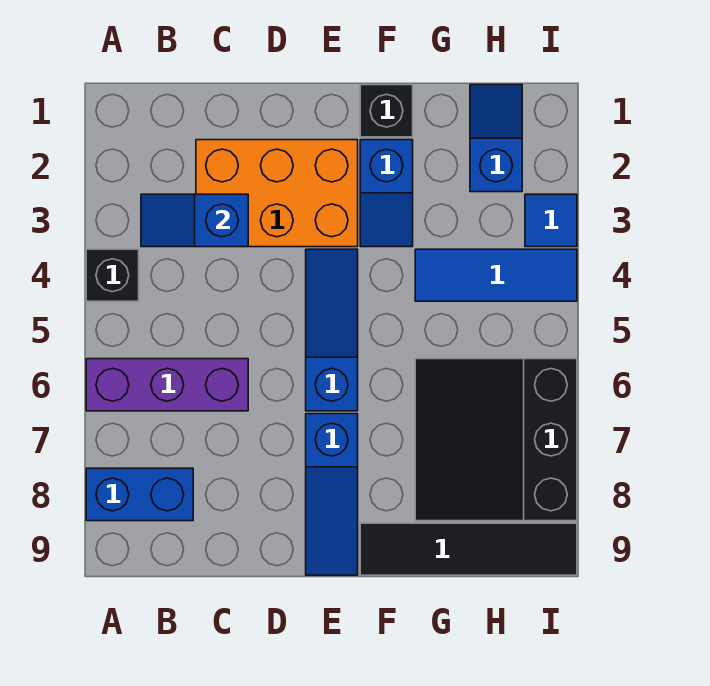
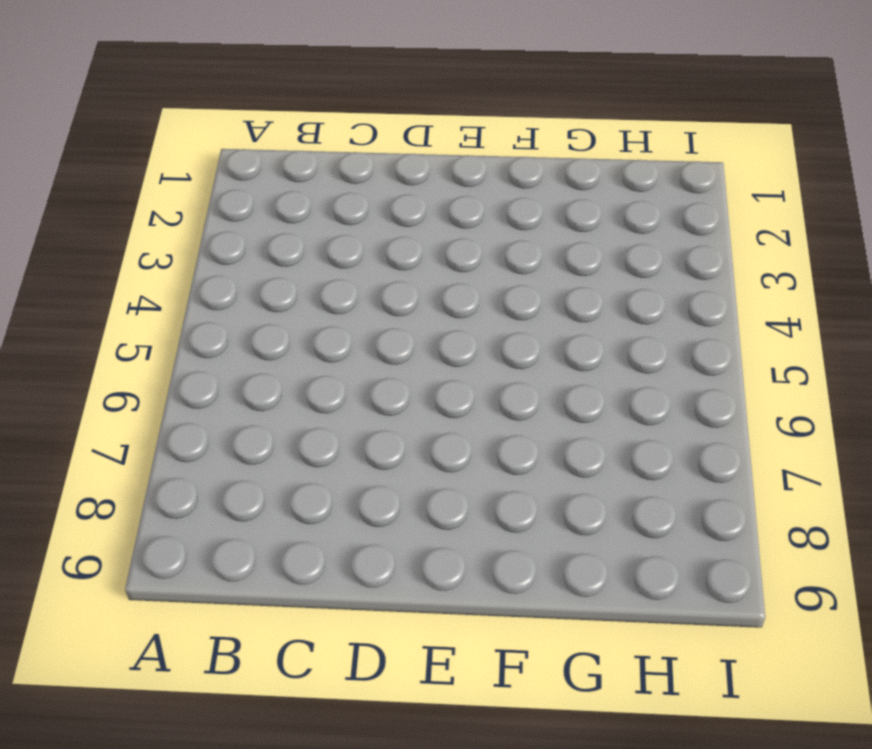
none -> black brick A4 level 1
none -> purple brick A6:C6 level 1
none -> blue brick A8:B8 level 1

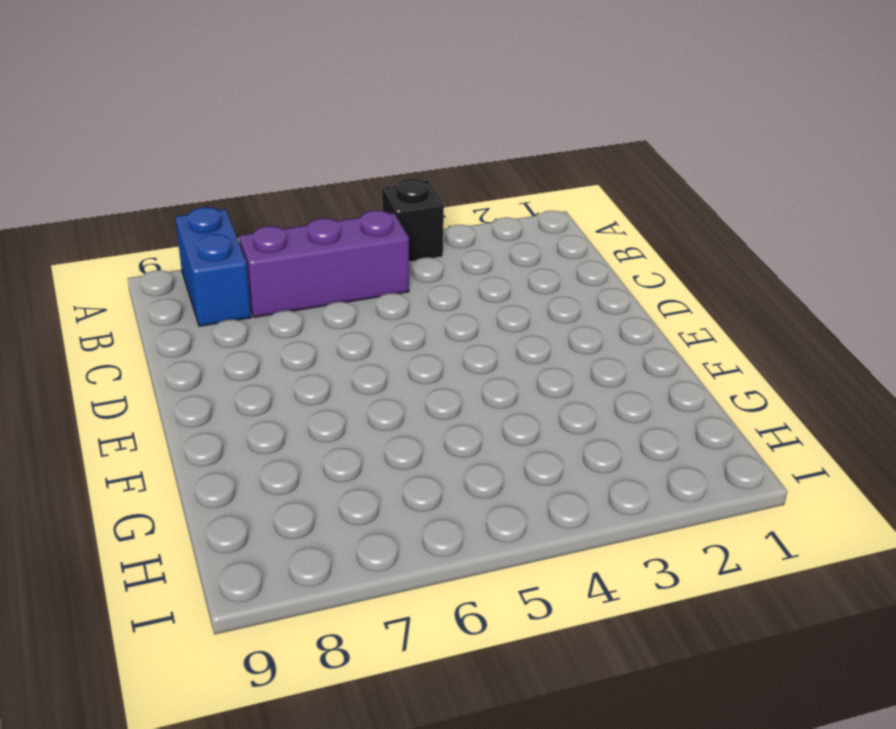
purple brick B5:B7 level 1 -> purple brick A6:C6 level 1
none -> orange brick C2:E3 level 1
none -> blue slope E4:E6 level 1 top 6
none -> blue slope E7:E9 level 1 top 7

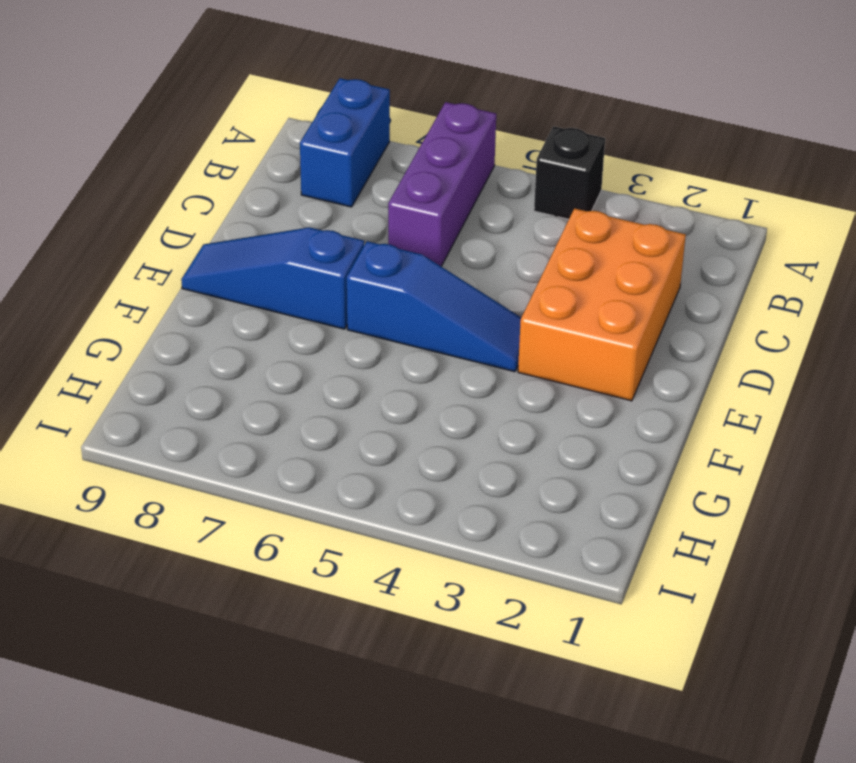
none -> black brick F1 level 1
none -> blue slope F2:F3 level 1 top 2
none -> black tile F9:I9 level 1

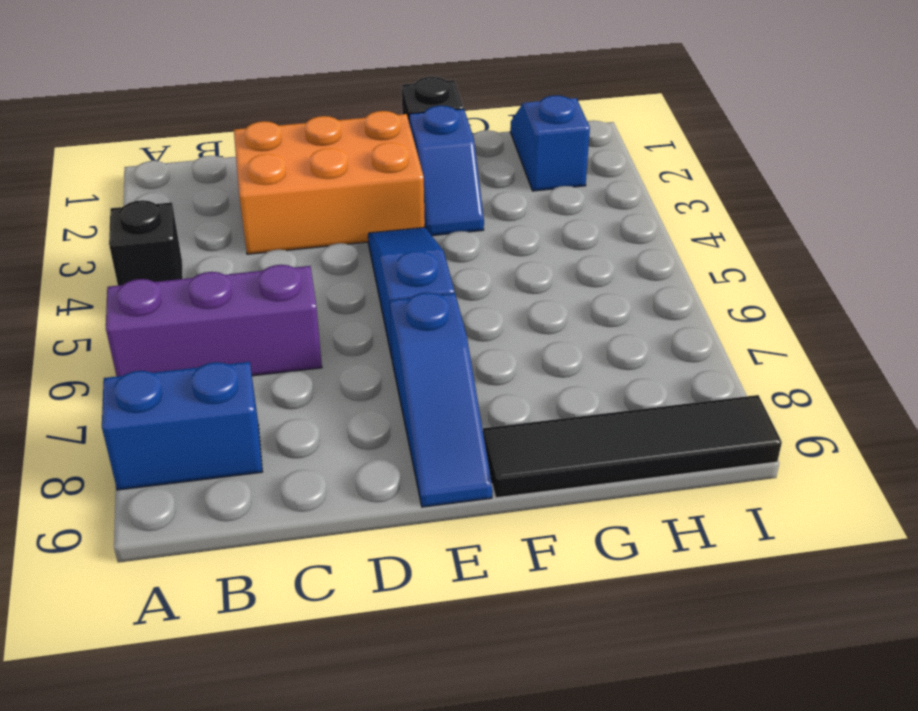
none -> blue tile G4:I4 level 1
none -> black slope G6:I8 level 1 top I
none -> blue tile I3 level 1

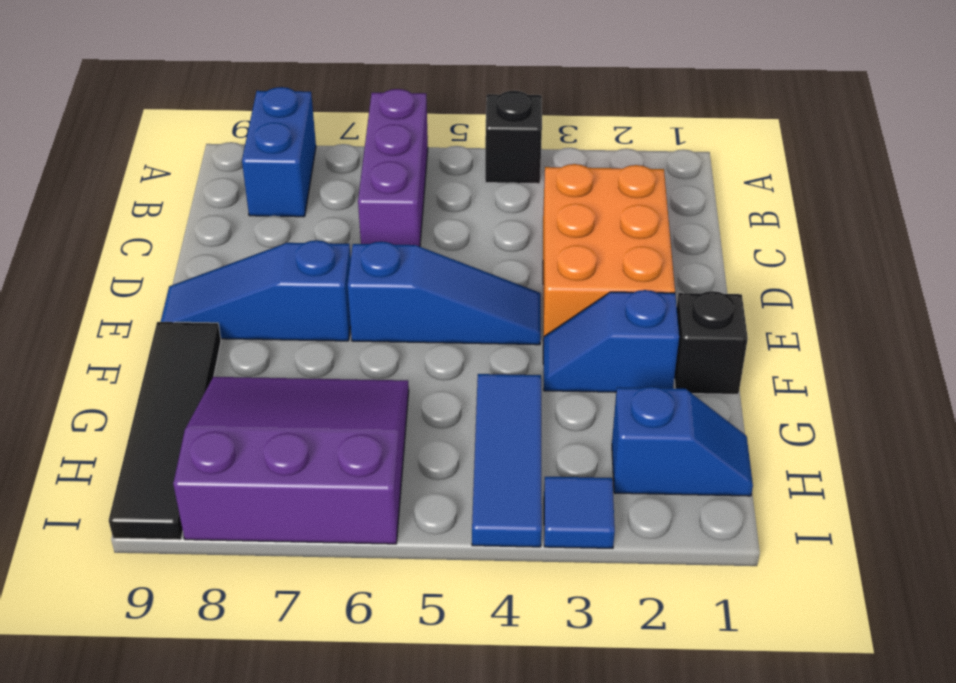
purple slope G6:I8 level 1 top I -> black slope G6:I8 level 1 top I
none -> blue slope B3:C3 level 2 top C

